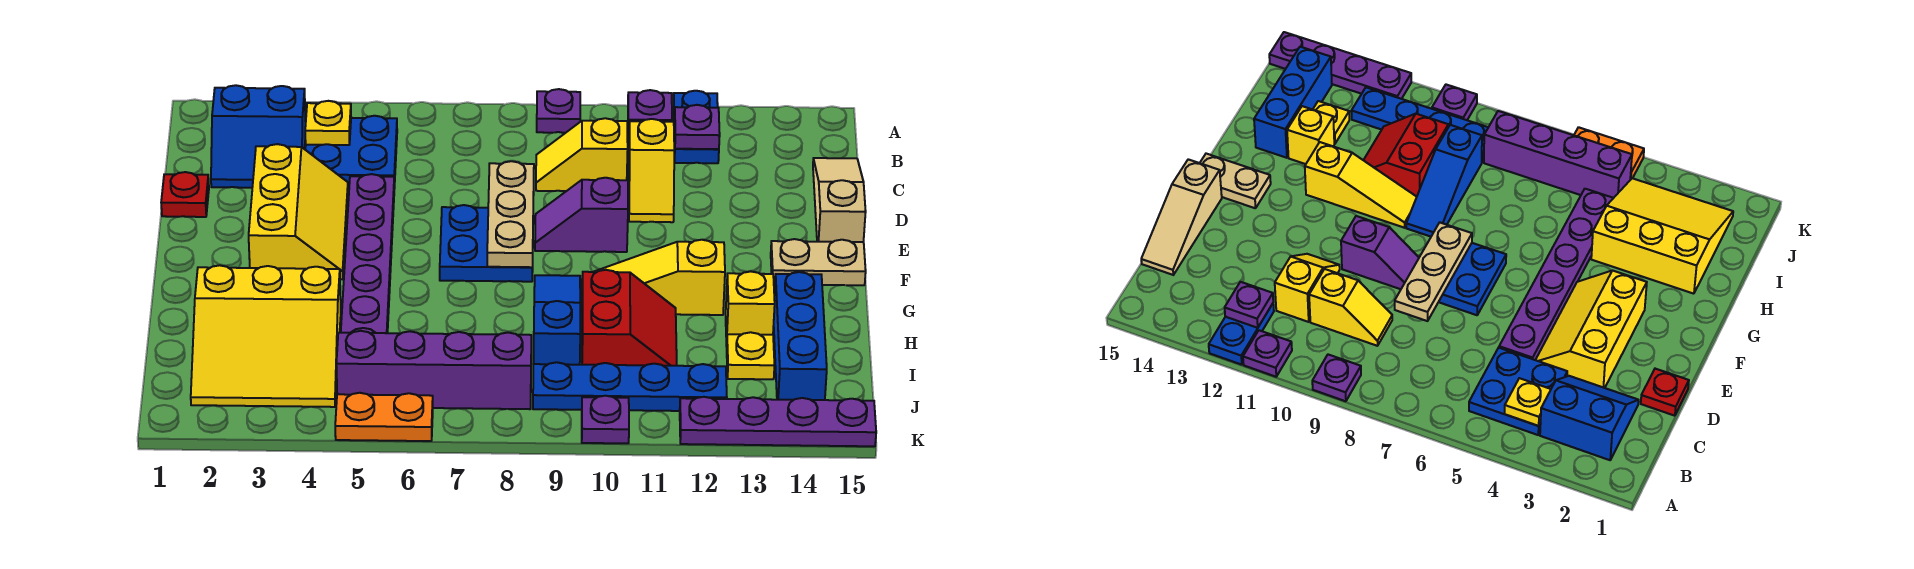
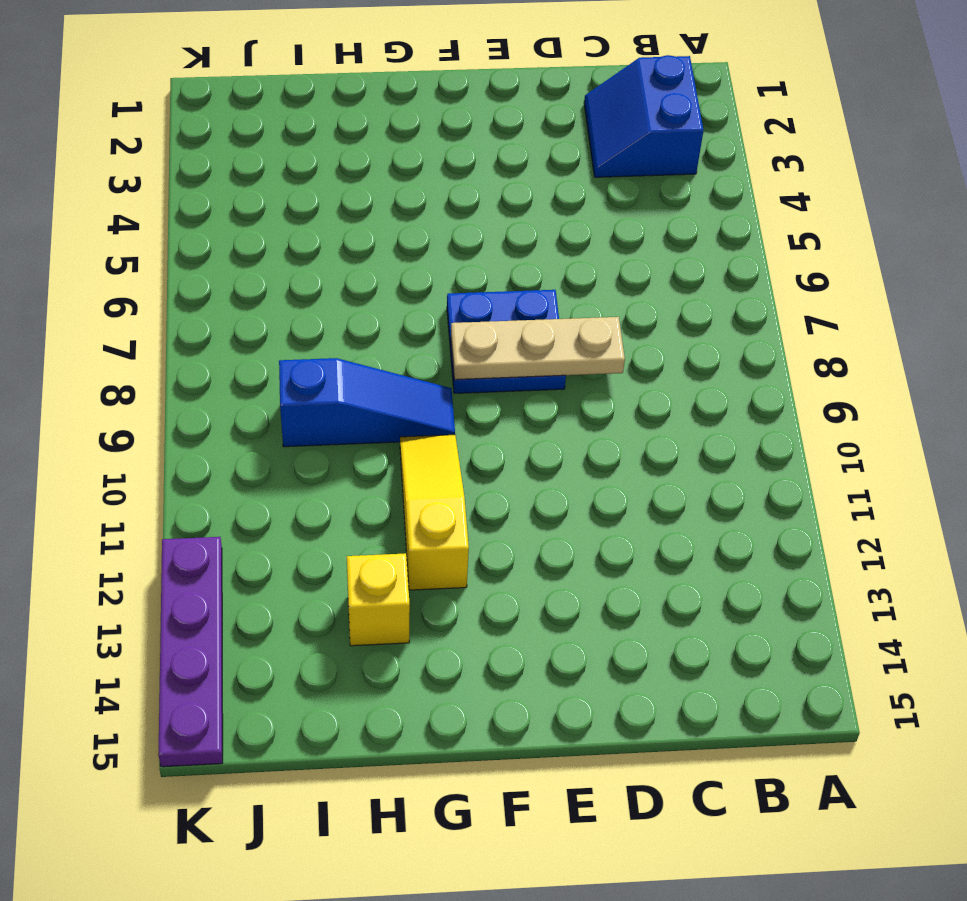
none -> purple plate A9 level 1
none -> purple plate A11 level 1
none -> blue plate A12:B12 level 1

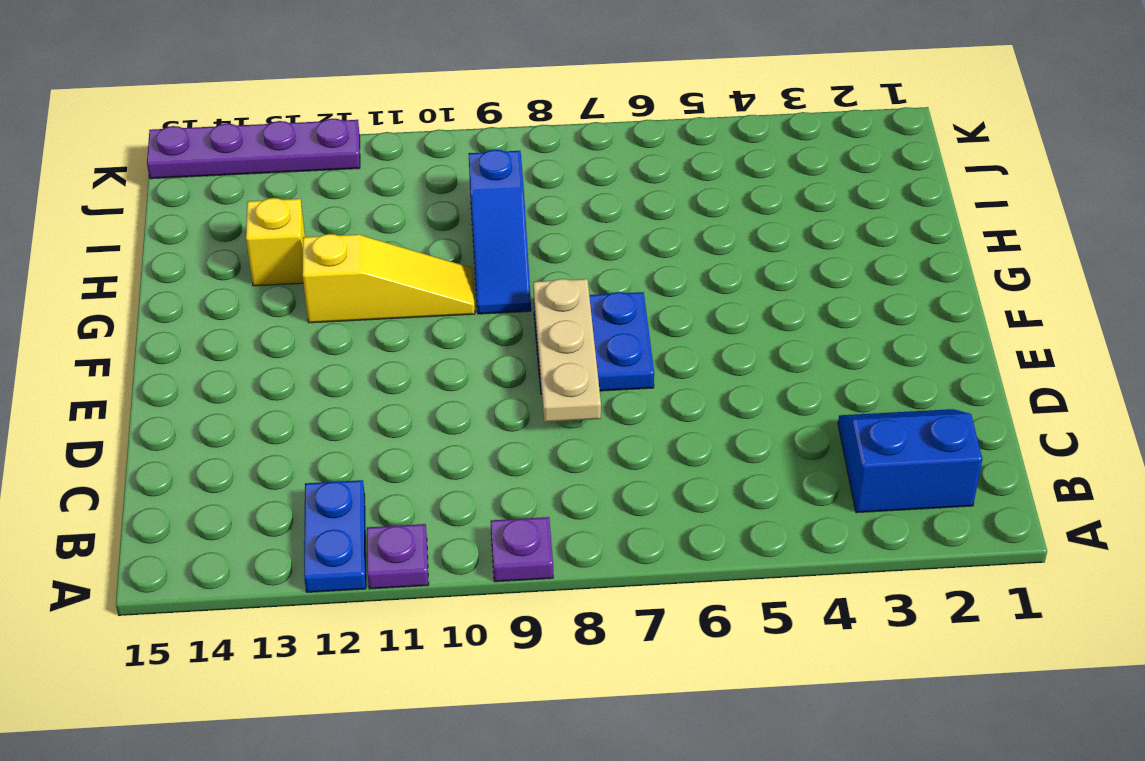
none -> blue plate B4:C5 level 1
none -> yellow slope C9:C10 level 1 top 10
none -> yellow slope C11:D11 level 1 top C

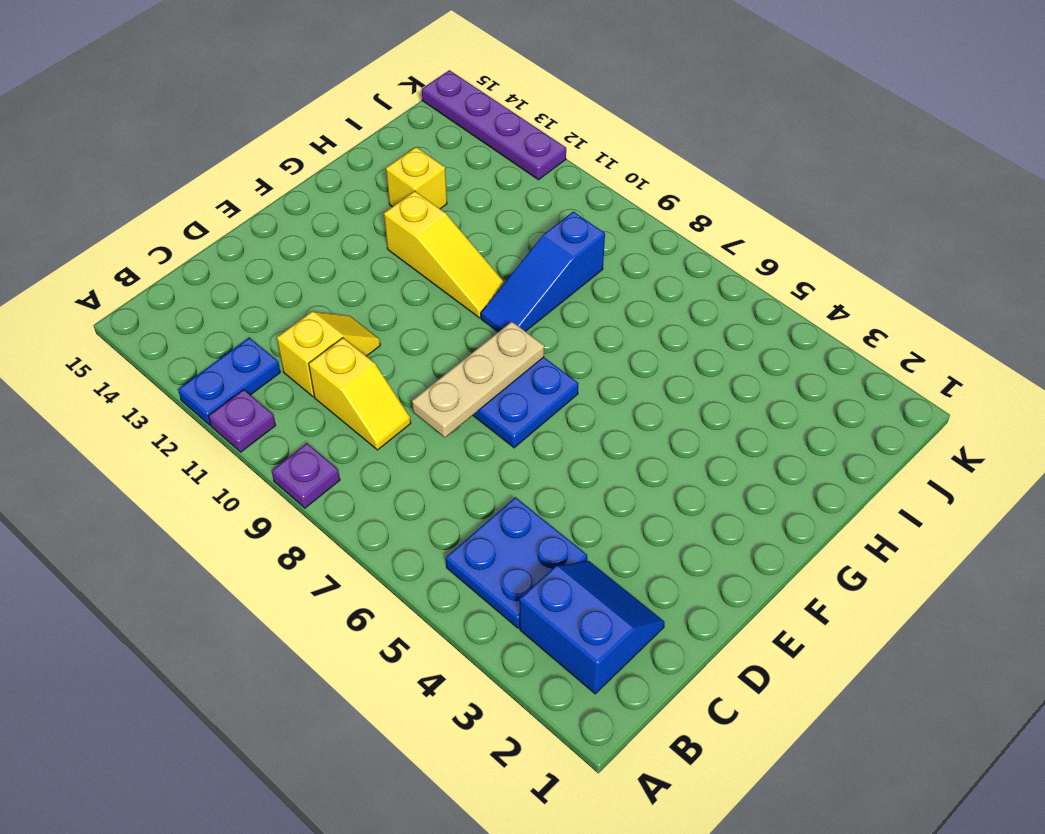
none -> tan slope C15:E15 level 1 top E
none -> red plate D1 level 1
none -> yellow slope D3:F4 level 1 top 3

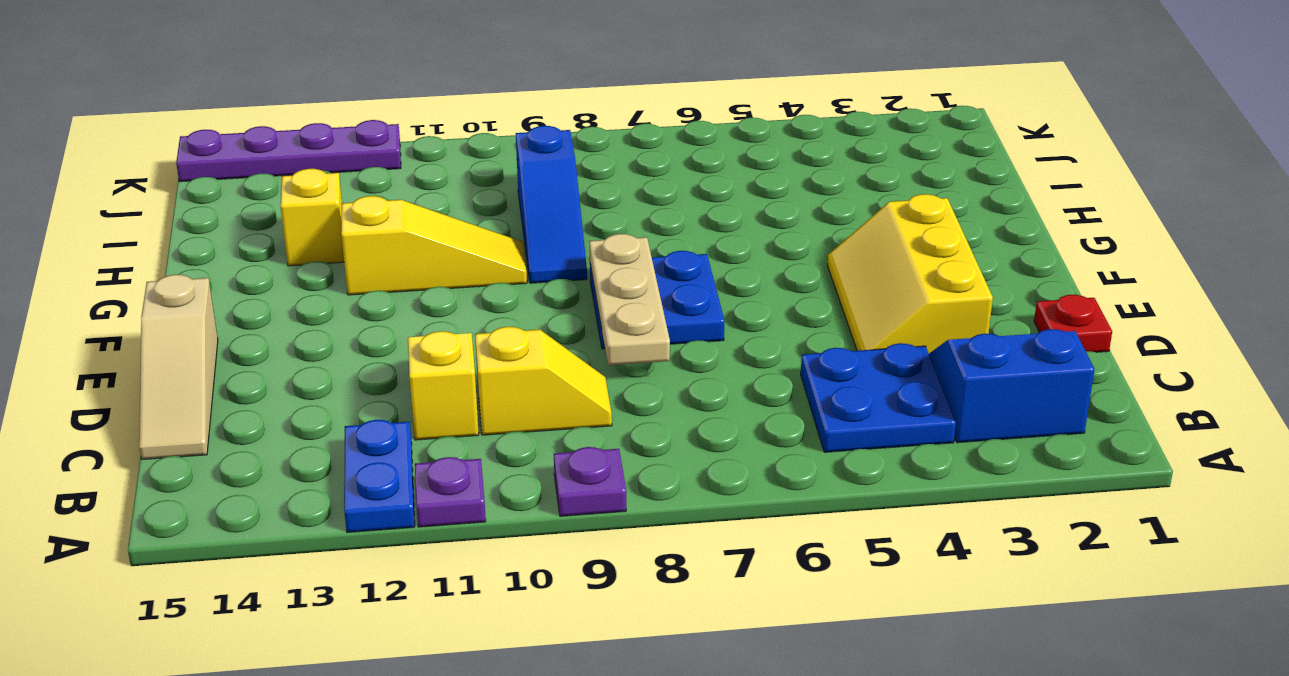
none -> purple plate D5:I5 level 1
none -> purple slope E9:E10 level 1 top 10
none -> tan plate F14:F15 level 1

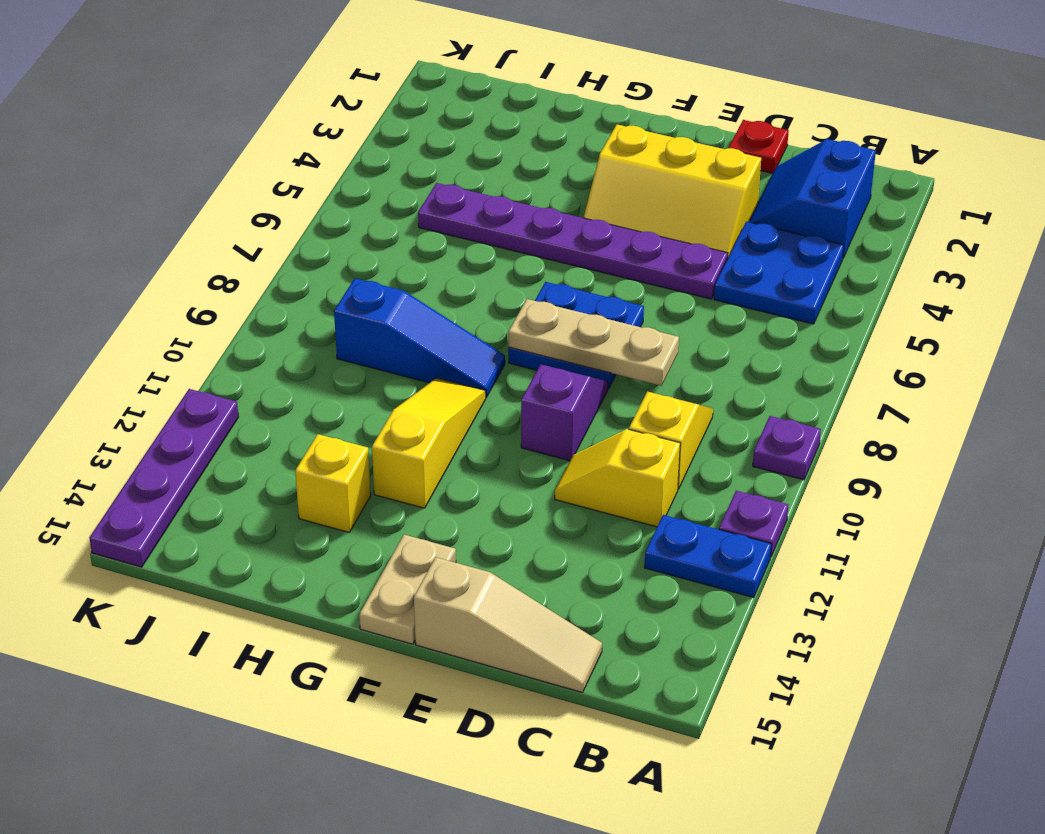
none -> yellow slope H2:J4 level 1 top H
none -> red slope H10:I11 level 1 top 10
none -> blue brick H14:J14 level 1

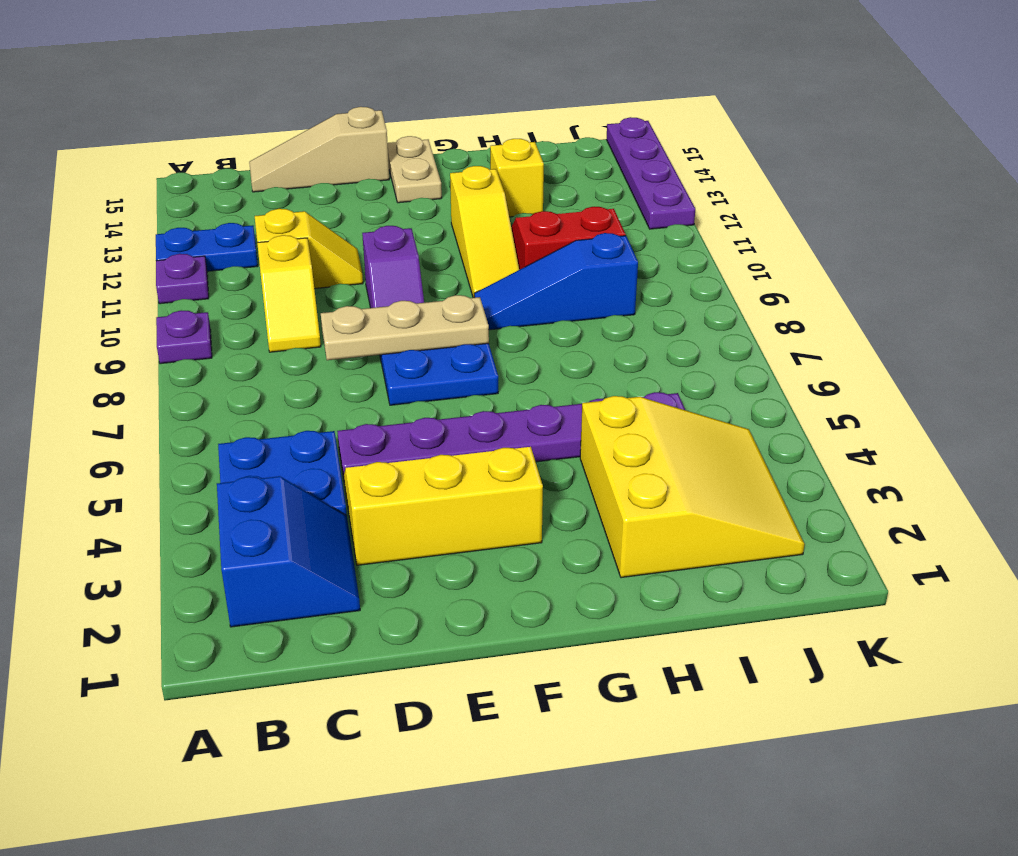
none -> red plate D1 level 1
none -> blue brick H14:J14 level 1
none -> yellow plate I13 level 1

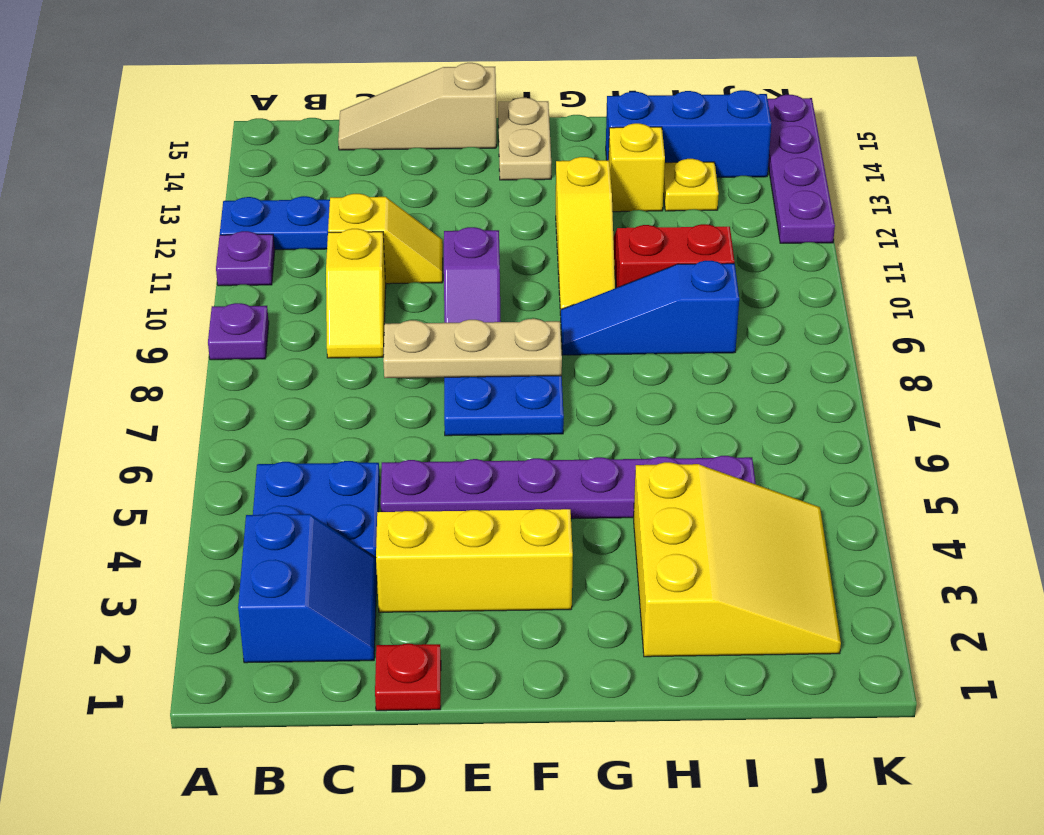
none -> purple brick J5:J8 level 1
none -> blue plate J9:J12 level 1
none -> orange plate K5:K6 level 1

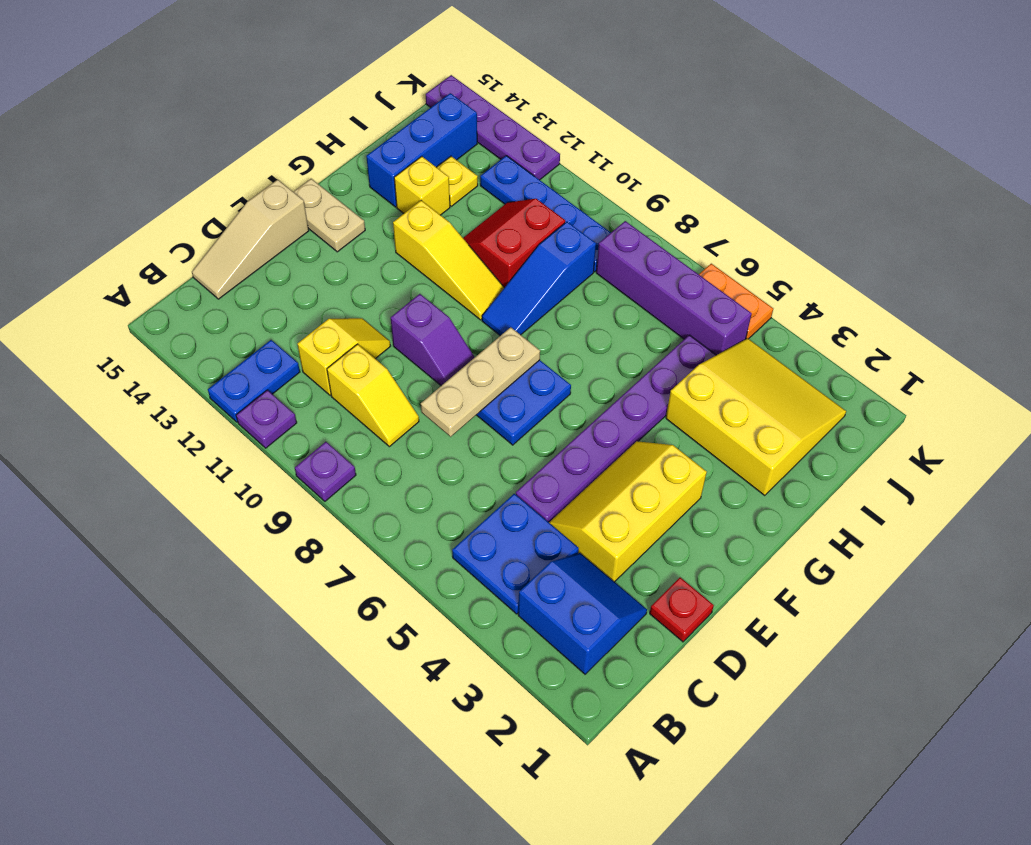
none -> purple plate K10 level 1
none -> yellow plate B4 level 2
none -> purple plate B12 level 2

